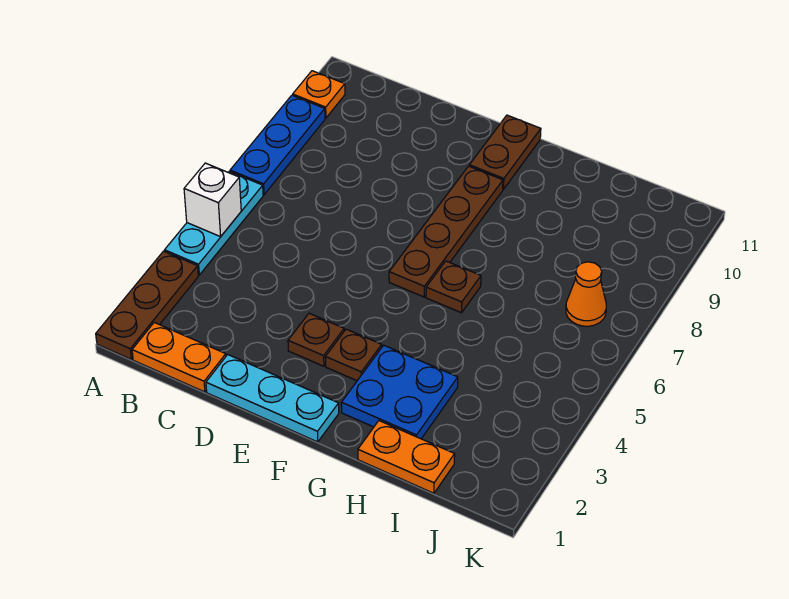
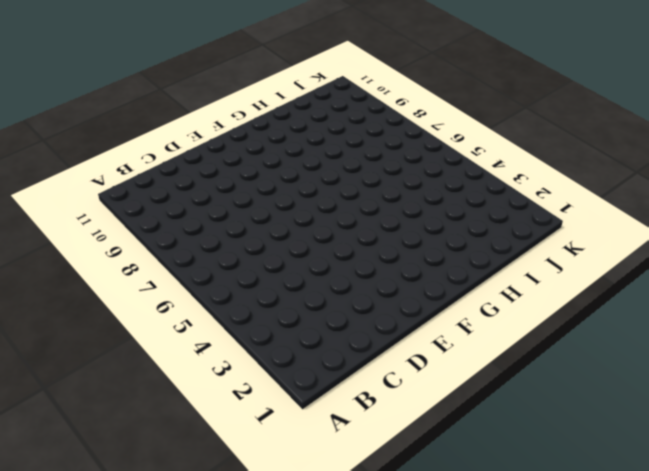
none -> brown plate A1:A3 level 1
none -> cyan plate A4:A6 level 1
none -> blue plate A7:A9 level 1

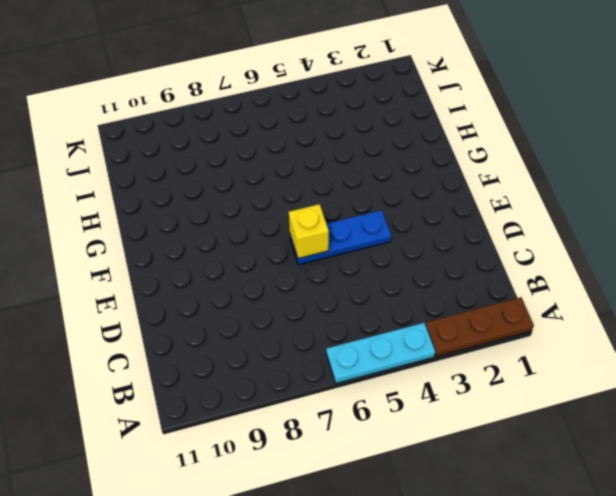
blue plate E4:E6 level 1 -> blue plate A7:A9 level 1
yellow brick E6 level 2 -> none
none -> orange plate A10 level 1
none -> orange plate B1:C1 level 1
none -> cyan plate D1:F1 level 1

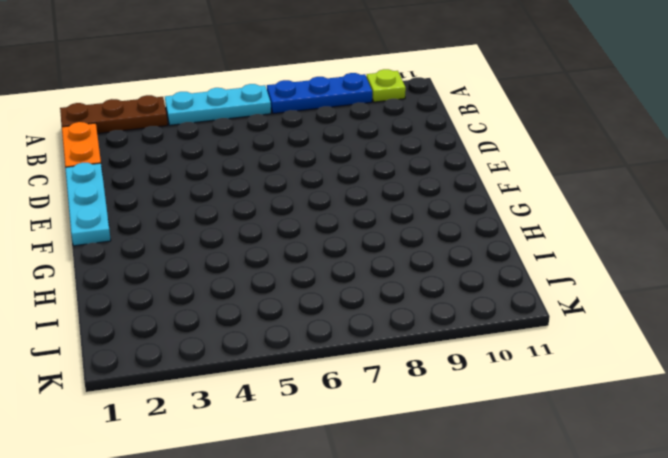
lime plate A10 level 1 -> orange plate A10 level 1
none -> brown plate E3 level 1
none -> brown plate F3 level 1
none -> brown plate F6:F9 level 1

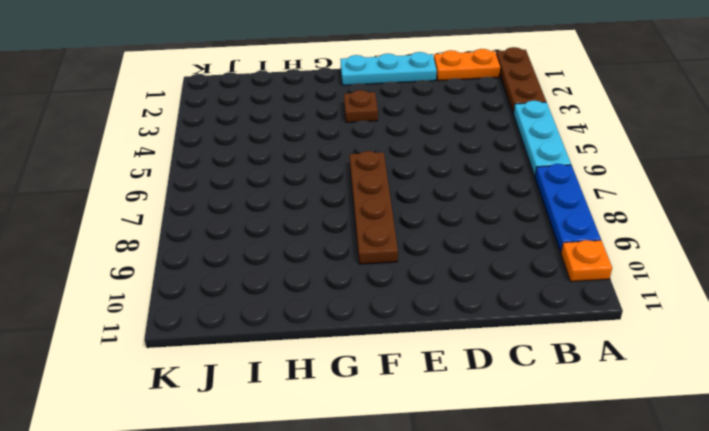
none -> brown plate E3 level 1
none -> brown plate F10:F11 level 1
none -> blue plate G2:H3 level 1

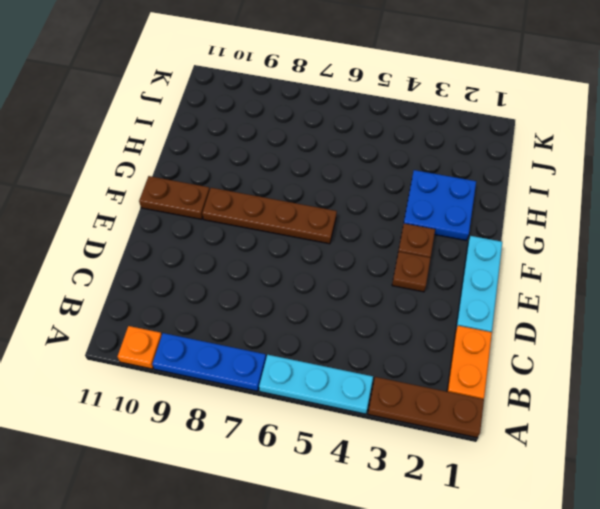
none -> brown plate G6 level 1
none -> orange plate H1:I1 level 1
none -> orange cone J7 level 1

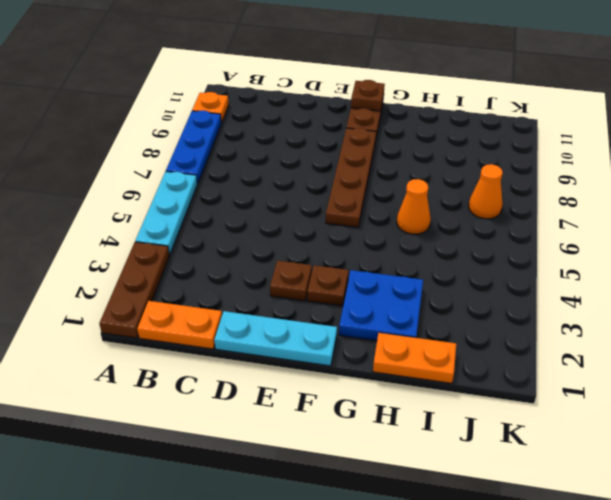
brown plate F11 level 2 -> brown plate G6 level 1
orange cone H6 level 1 -> none
none -> white brick A5 level 2

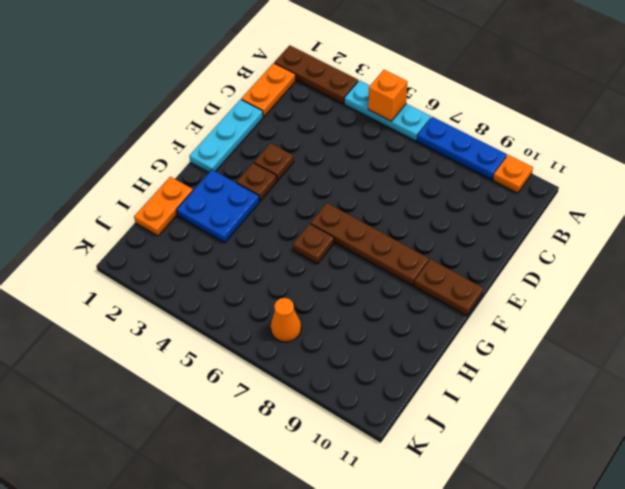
orange brick A5 level 2 -> white brick A5 level 2

